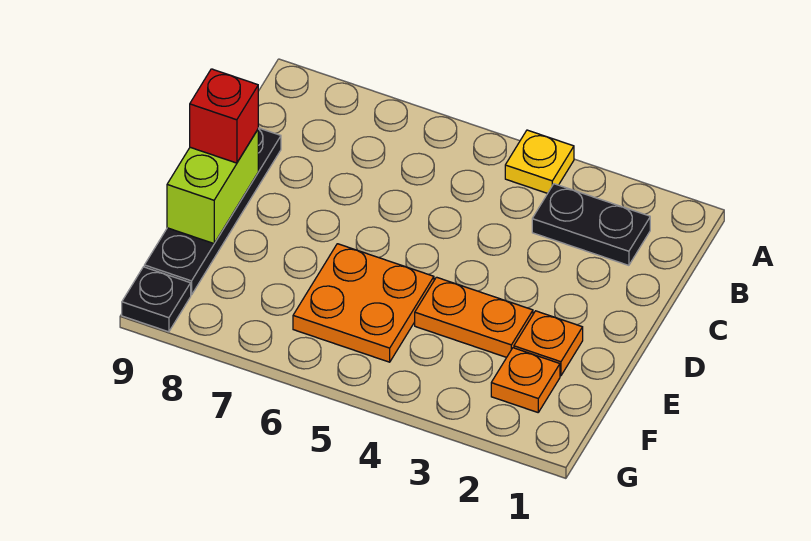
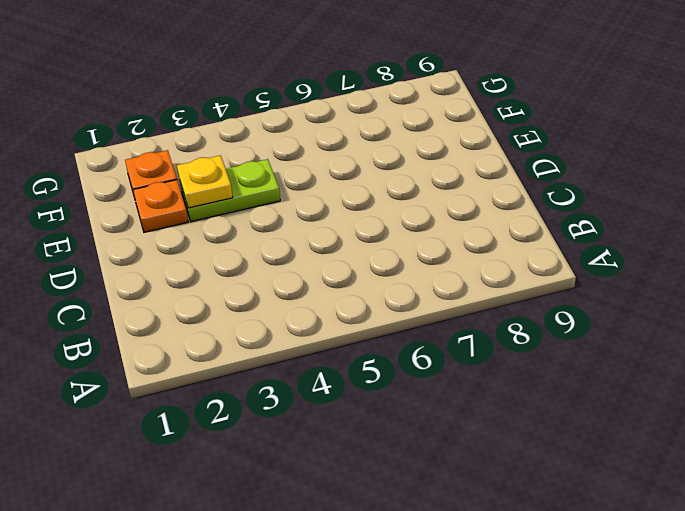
lime plate E3:E4 level 1 -> orange plate E3:E4 level 1
yellow plate E3 level 2 -> yellow plate A4 level 1
none -> black plate B2:B3 level 1
none -> black plate C9:F9 level 1

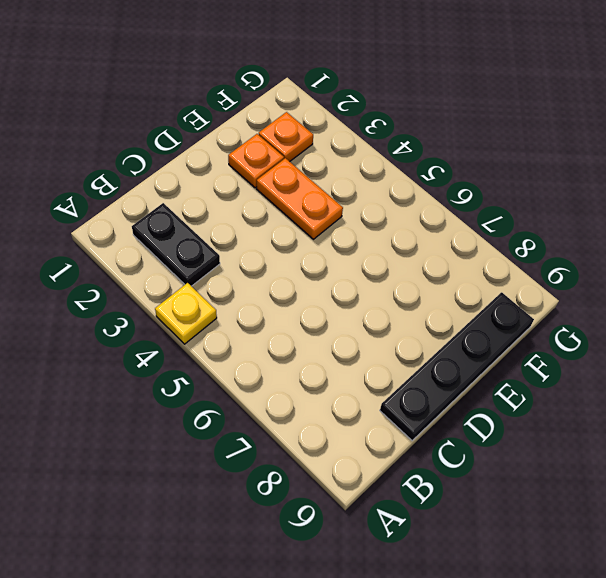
none -> orange plate E5:F6 level 1
none -> black plate G9 level 1

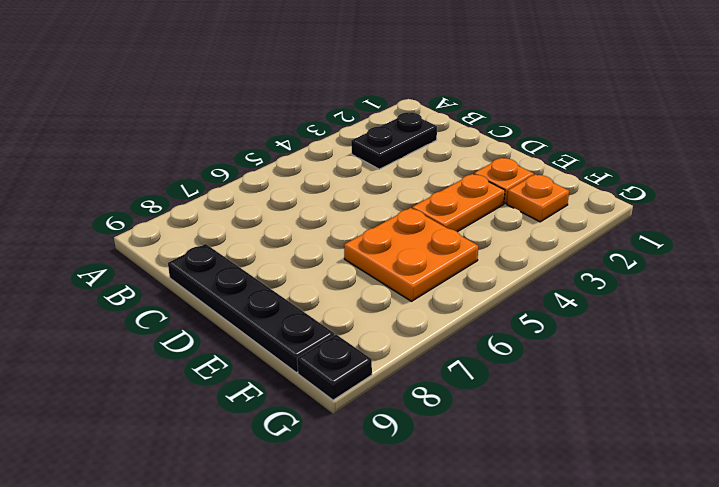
none -> yellow plate A4 level 1
none -> lime brick D9:E9 level 2

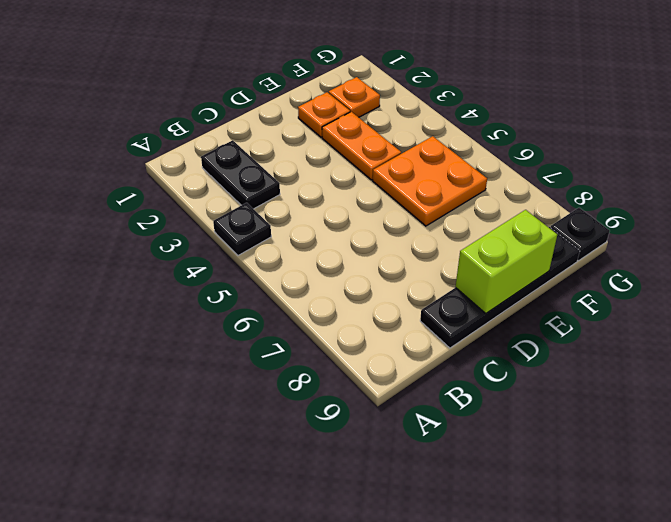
black plate A4 level 1 -> yellow plate A4 level 1
none -> red brick D9 level 3

